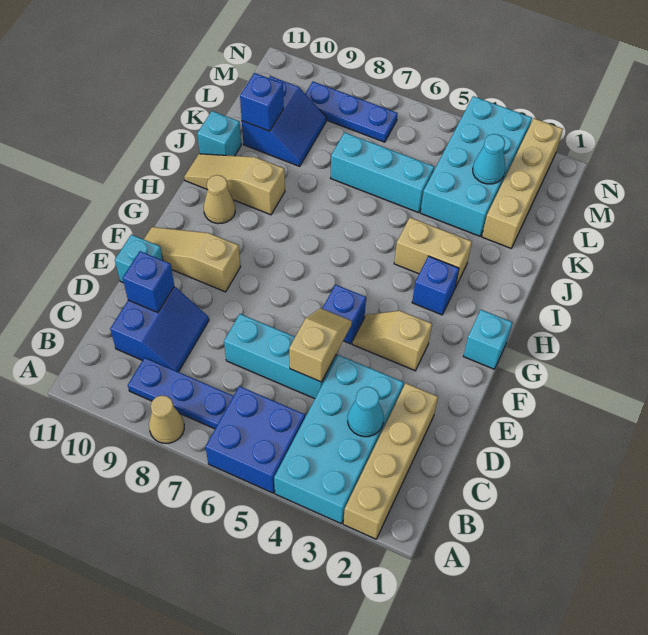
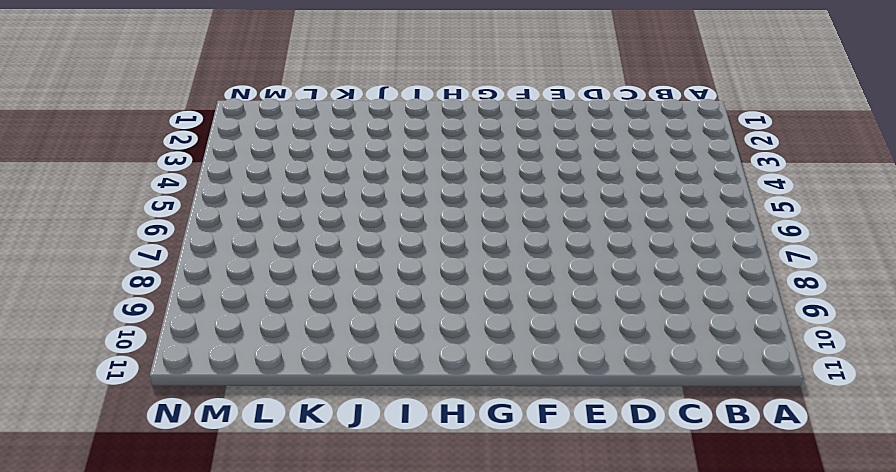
none -> tan brick A2:D2 level 1
none -> cyan brick A3:D4 level 1
none -> blue brick A5:B6 level 1

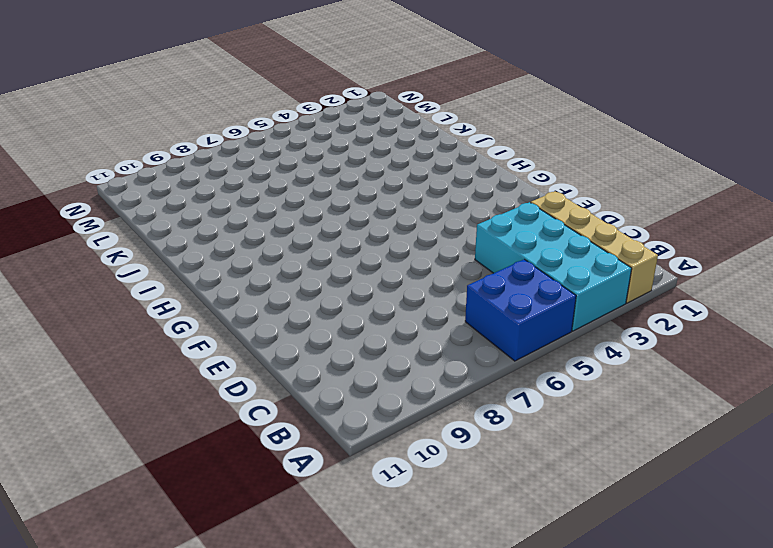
none -> tan cone A8 level 1
none -> blue plate B7:B9 level 1
none -> blue slope C9:D10 level 1 top 10

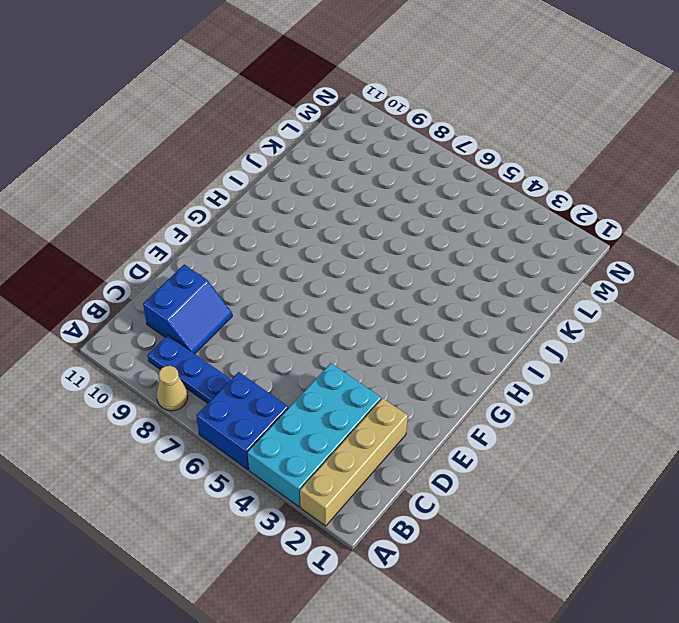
none -> cyan brick D5:D7 level 1
none -> cyan brick E11 level 1
none -> tan slope F3:F4 level 1 top 3

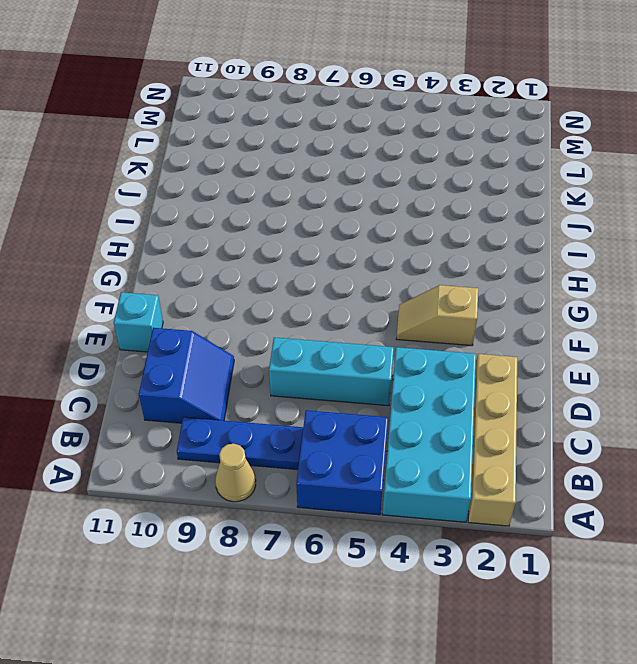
none -> blue brick F5 level 1
none -> tan slope F9:F11 level 1 top 9
none -> cyan brick G1 level 1

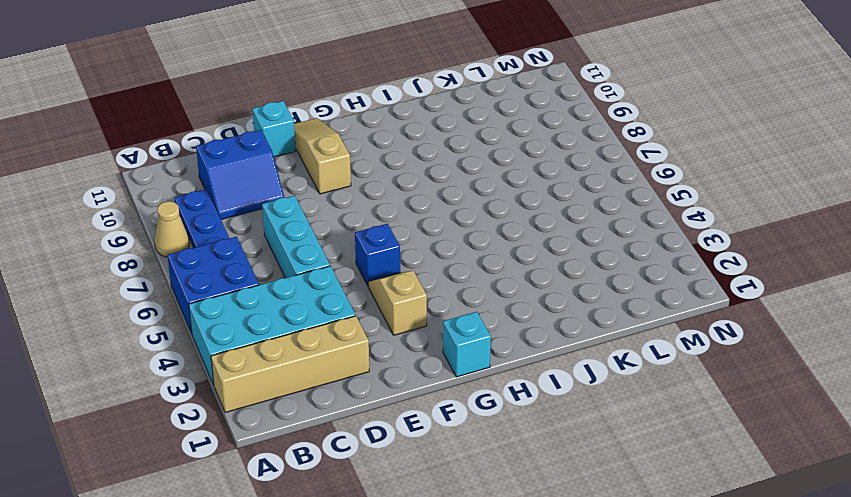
none -> blue brick H3 level 1
none -> tan cone H10 level 1
none -> tan brick I3:I4 level 1

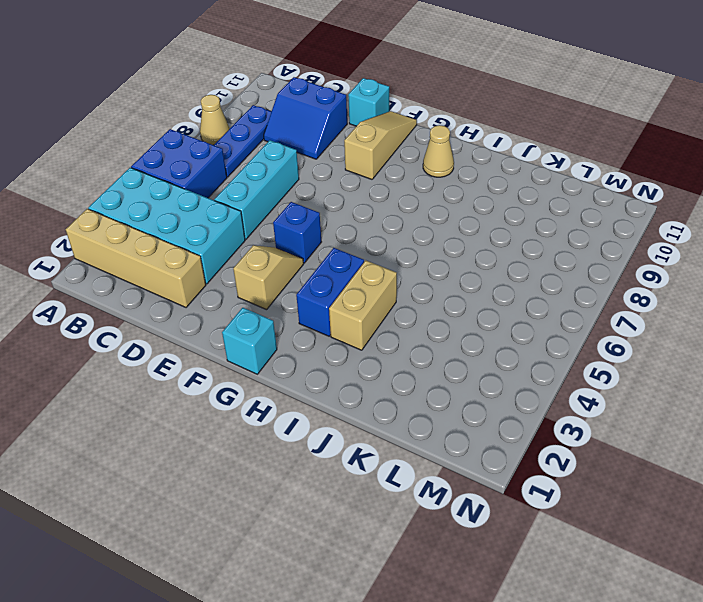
blue brick H3:H4 level 1 -> blue brick H3 level 1
none -> tan slope I9:I11 level 1 top 9
none -> cyan brick J11 level 1
none -> tan brick K2:N2 level 1

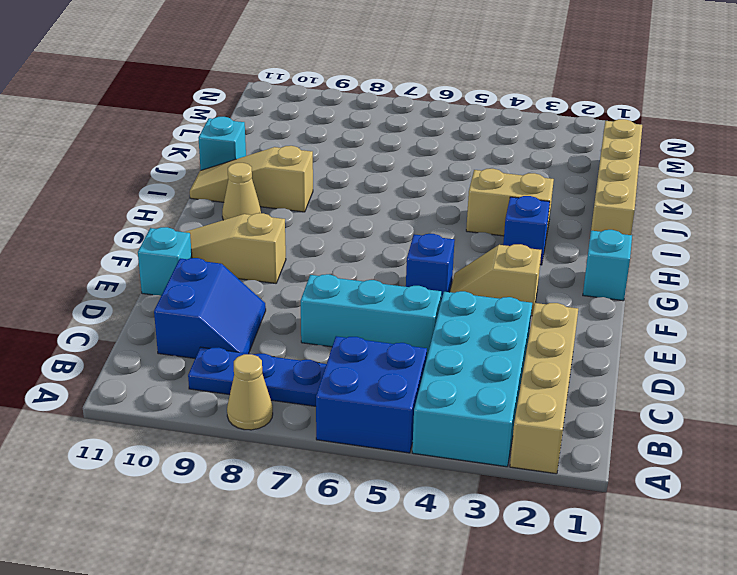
tan brick I1:L1 level 1 -> tan brick K2:N2 level 1
none -> cyan brick K3:N4 level 1
none -> cyan brick K5:K7 level 1
none -> blue slope K9:L10 level 1 top 10

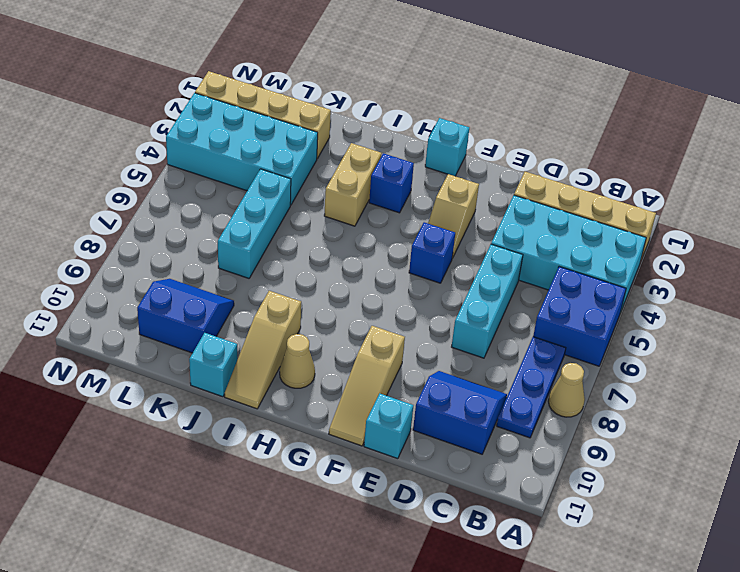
none -> blue plate M7:M9 level 1
none -> cyan cone C3 level 2
none -> tan slope D5:E5 level 2 top D

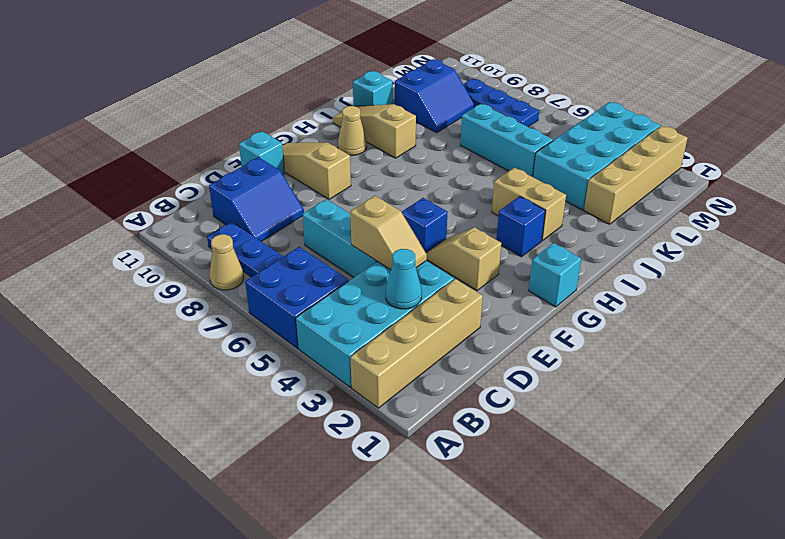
tan slope D4:D5 level 2 top 5 -> tan slope D5:E5 level 2 top D
none -> blue brick D10 level 2
none -> blue brick K10 level 2
none -> cyan cone L3 level 2

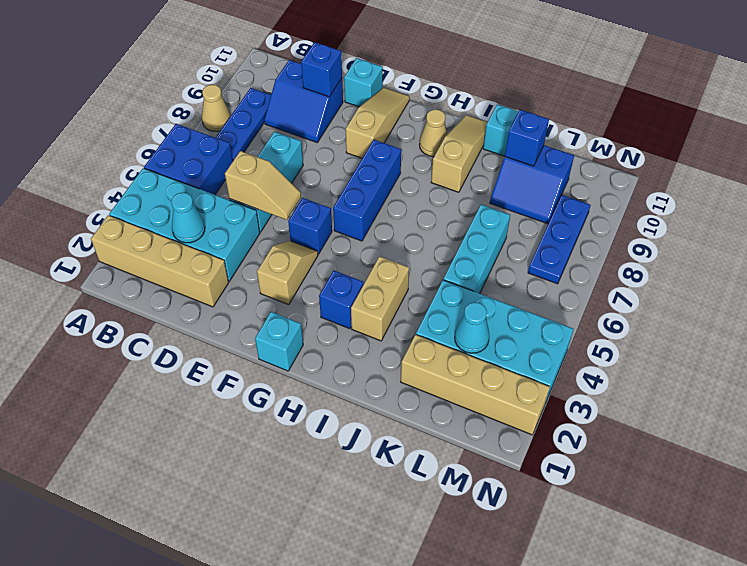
blue brick G6:G8 level 1 -> none

